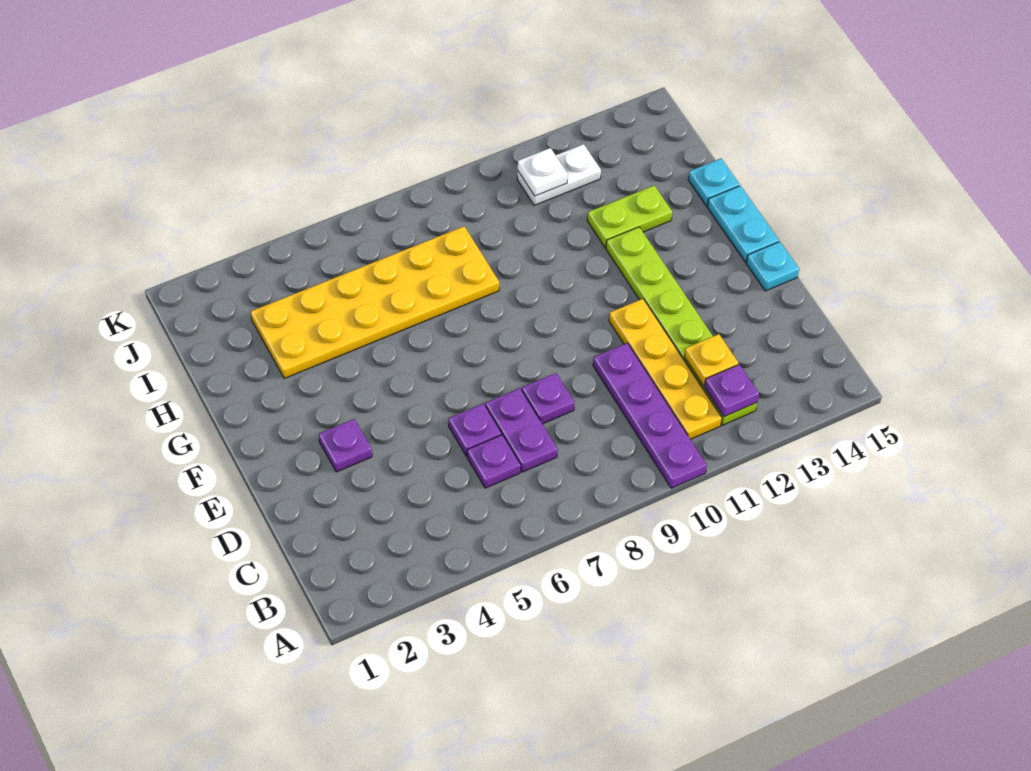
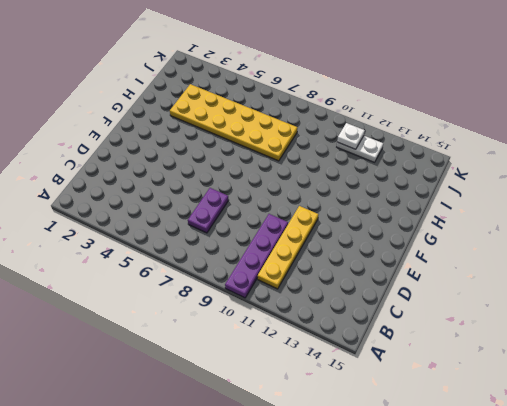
none -> lime plate B12:G12 level 1
none -> purple plate C6 level 1
none -> purple plate D6 level 1

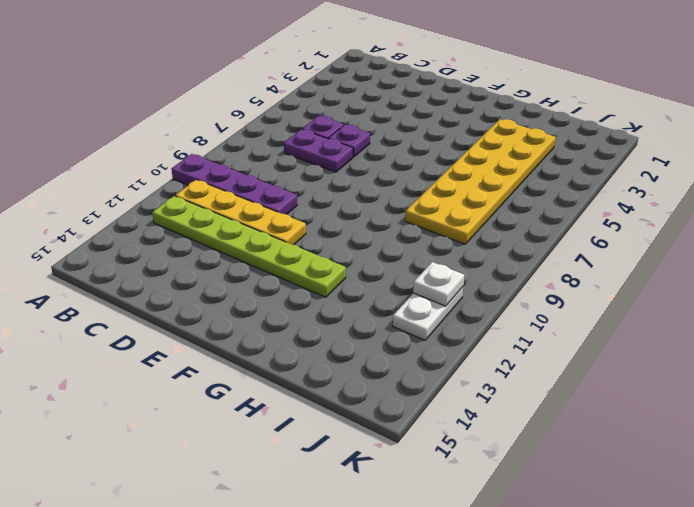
none -> purple plate D8 level 1
none -> purple plate E3 level 1
none -> cyan plate E15 level 1

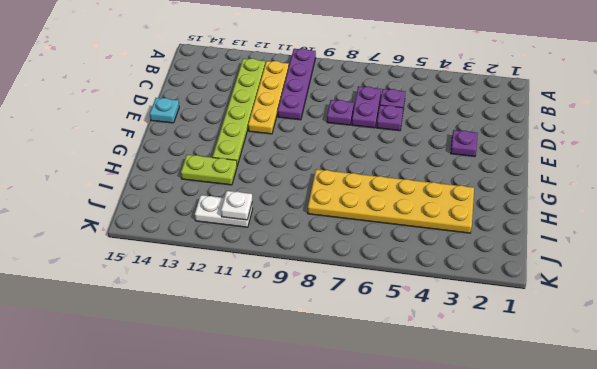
none -> cyan plate F15:G15 level 1
none -> cyan plate H15 level 1
none -> purple plate B12 level 2

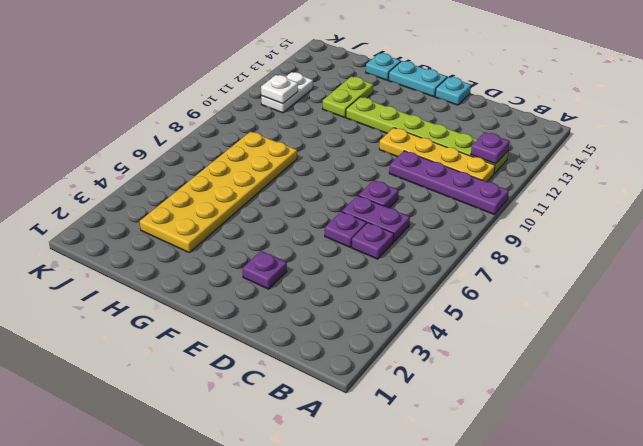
none -> yellow plate C12 level 2

